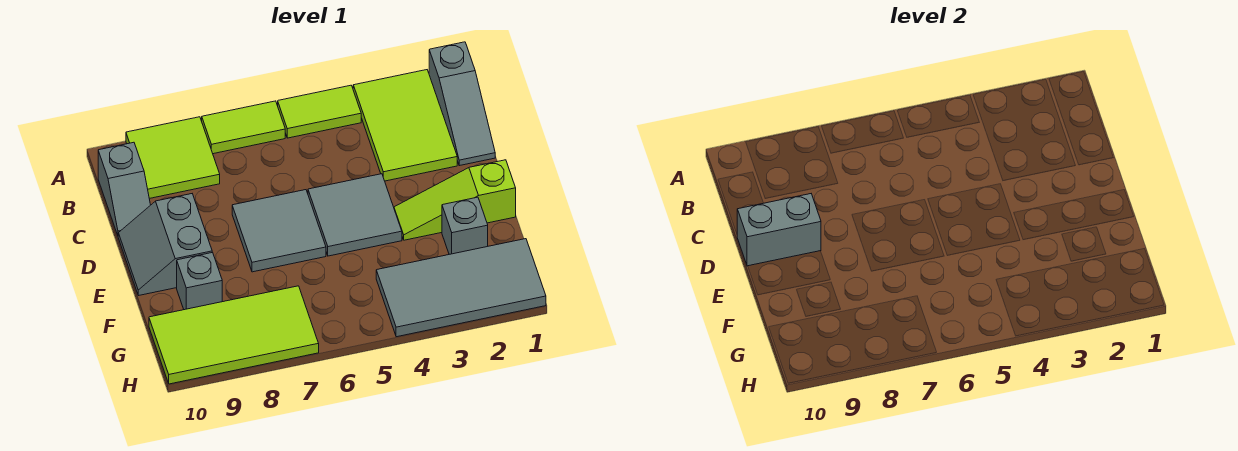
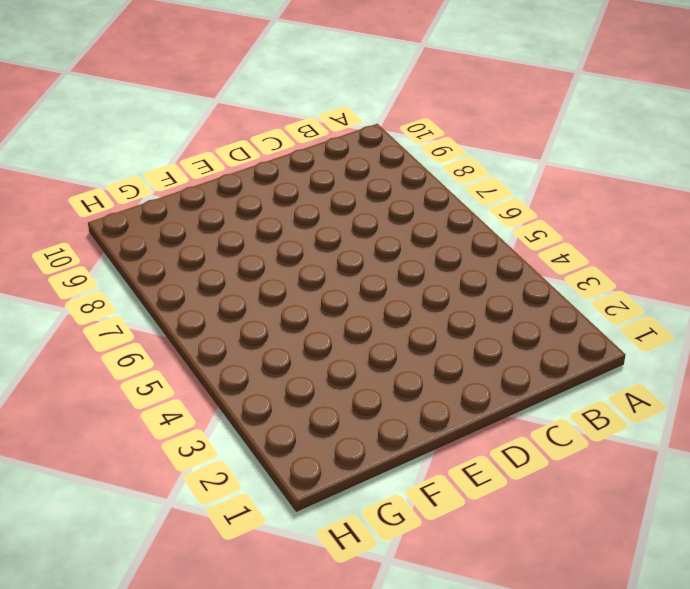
none -> grey slope A1:C1 level 1 top A
none -> lime tile A2:C3 level 1
none -> lime tile A4:A5 level 1

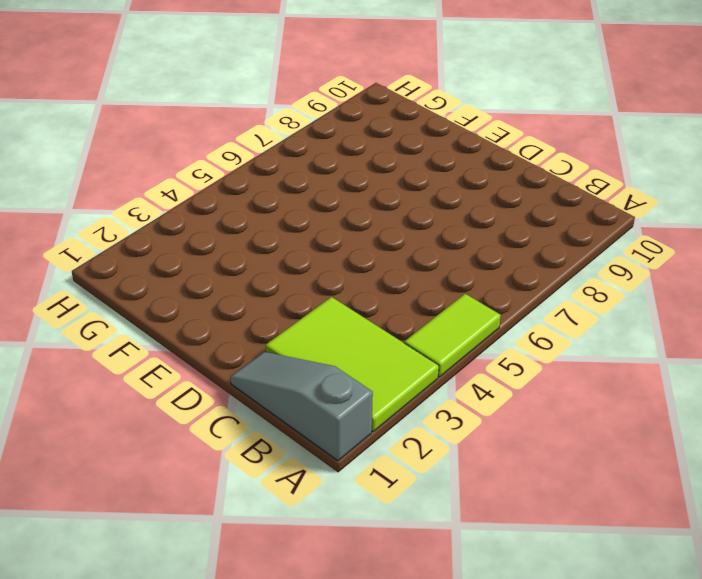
none -> lime tile A6:A7 level 1
none -> lime tile A8:B9 level 1
none -> grey slope B10:C10 level 1 top B

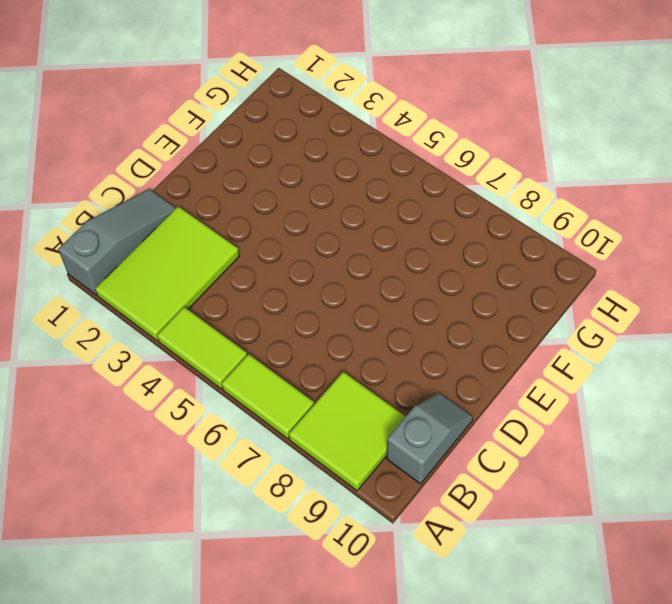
none -> grey tile D4:E5 level 1
none -> grey tile D6:E7 level 1
none -> grey slope D9:E10 level 1 top 9

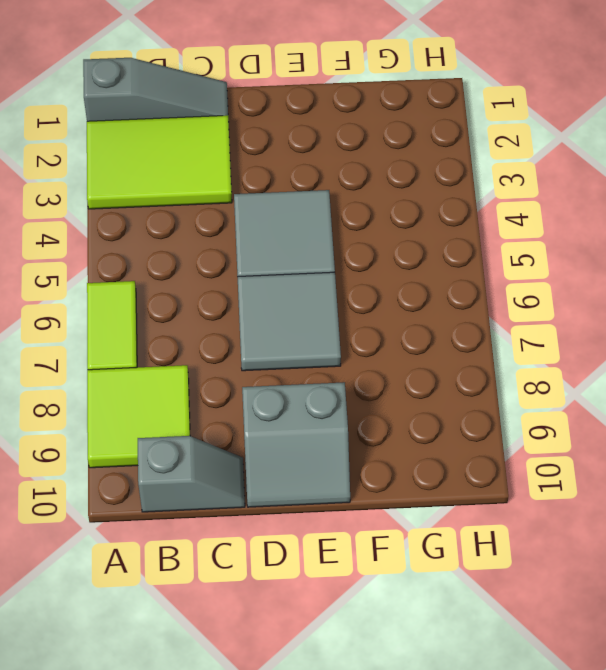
none -> lime tile A4:A5 level 1
none -> lime slope E1:E3 level 1 top 1
none -> grey brick F2 level 1

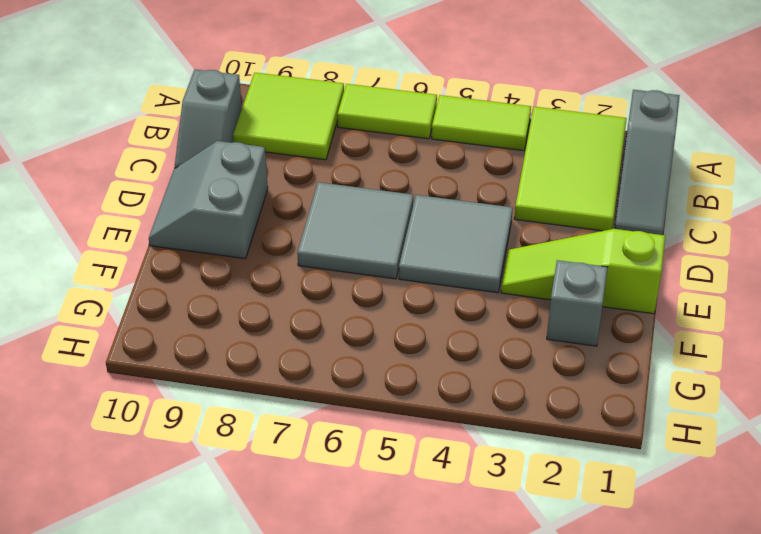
none -> grey brick F9 level 1
none -> grey tile G1:H4 level 1
none -> lime tile G7:H10 level 1

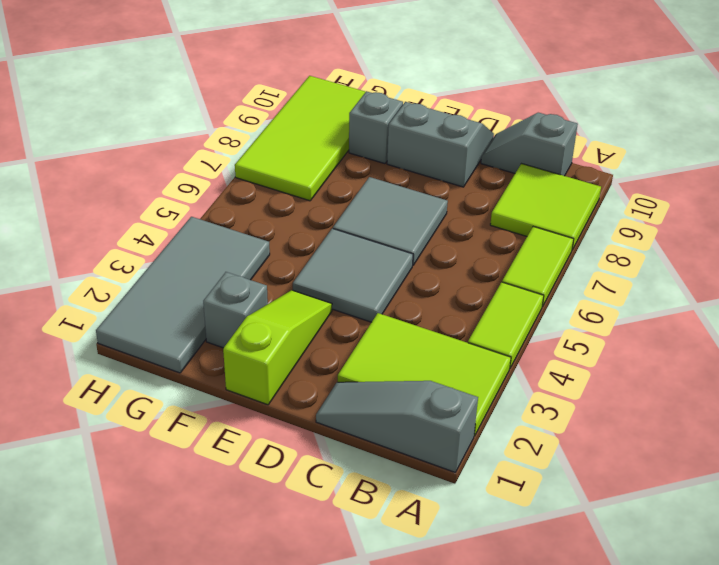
none -> grey brick D9:D10 level 2

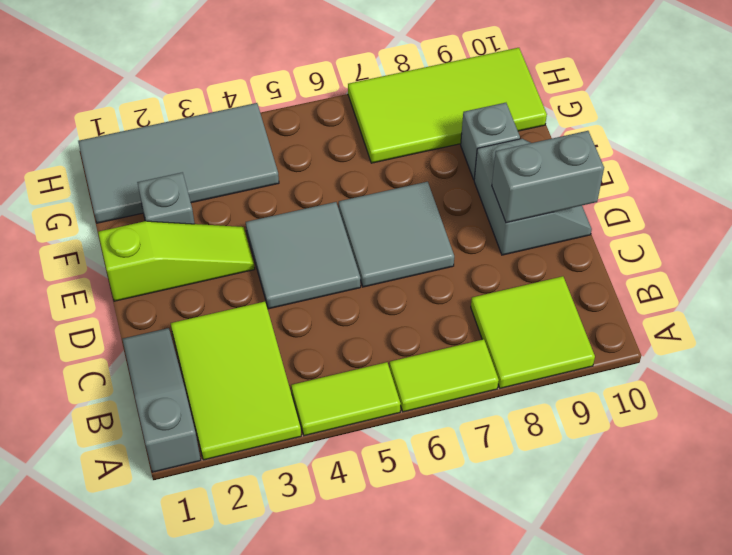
none -> grey slope B10:C10 level 1 top B

